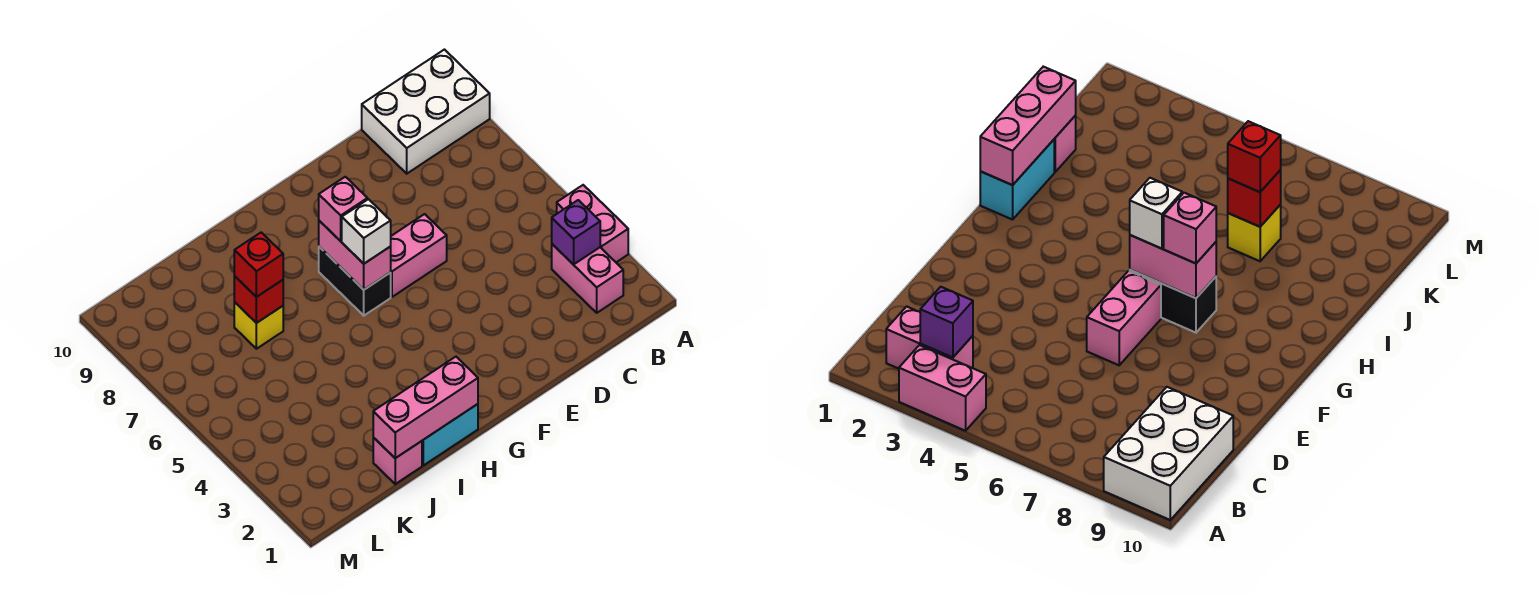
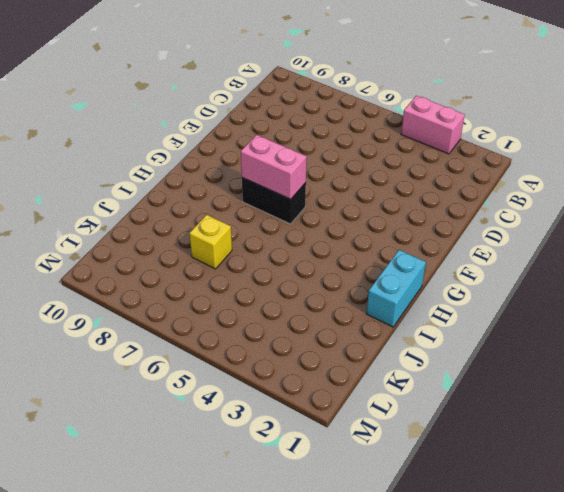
none -> white brick A9:C10 level 1
none -> pink brick B2:B3 level 1
none -> pink brick E6:F6 level 1

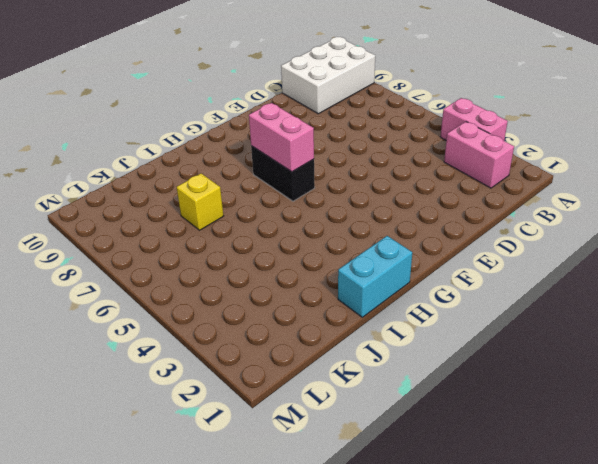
none -> pink brick E6:F6 level 1
none -> pink brick J1 level 1
none -> purple brick B3 level 2

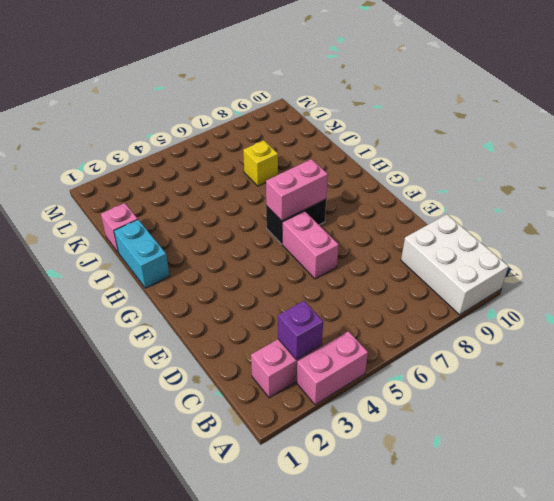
none -> pink brick H1:J1 level 2
none -> red brick J7 level 2
none -> white brick G6 level 3

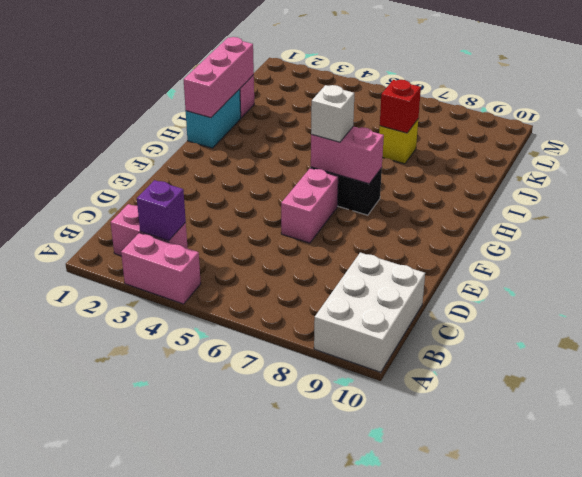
none -> pink brick G7 level 3
none -> red brick J7 level 3

